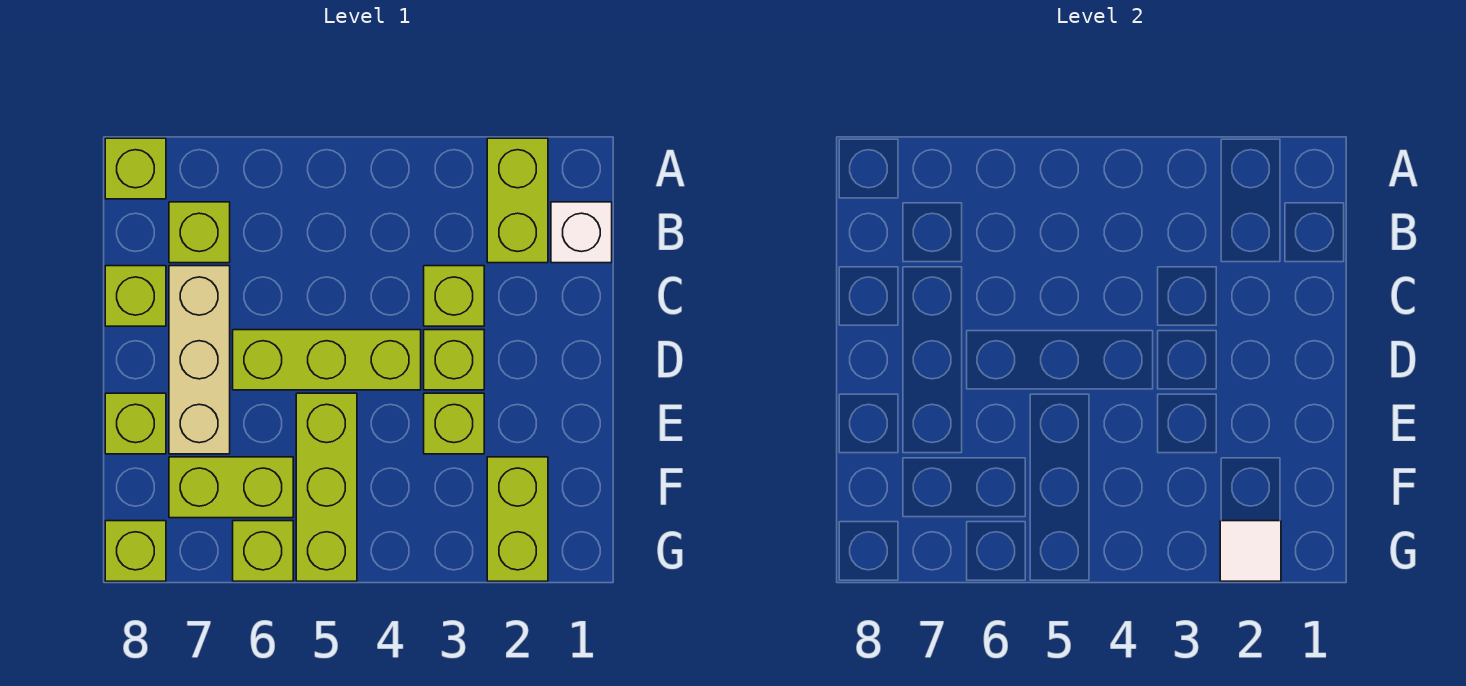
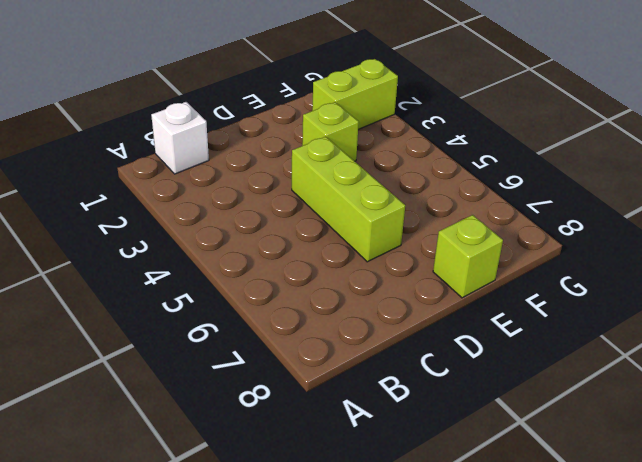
none -> lime brick A2:B2 level 1
none -> lime brick A8 level 1
none -> lime brick B7 level 1

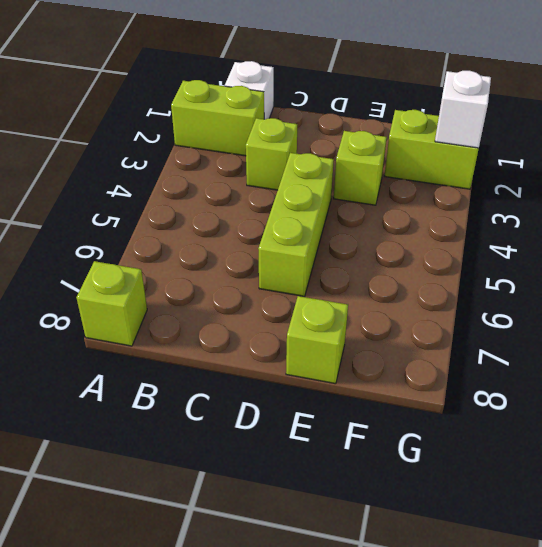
white brick G2 level 2 -> white tile G2 level 2
none -> lime brick B7 level 1
none -> tan brick C7:E7 level 1
none -> lime brick C8 level 1

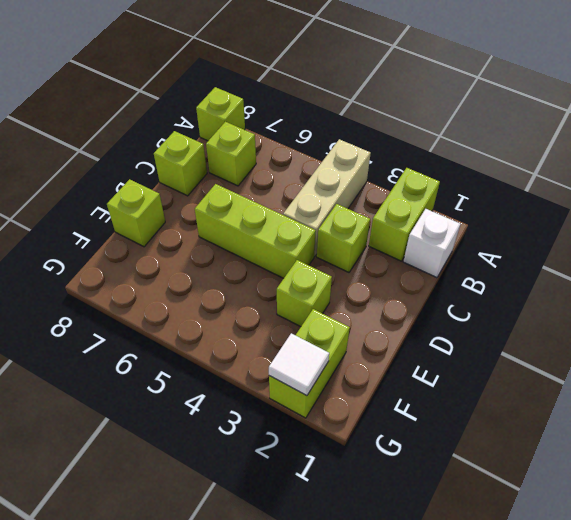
tan brick A4:C4 level 1 -> tan brick C7:E7 level 1
none -> lime brick D3 level 1
none -> lime brick E5:G5 level 1
none -> lime brick F6:F7 level 1

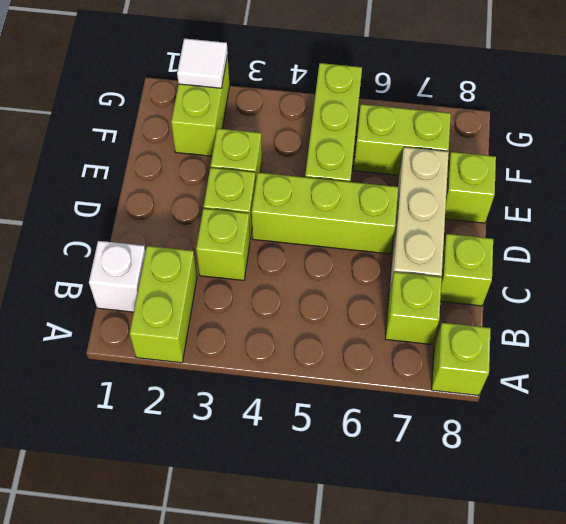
none -> lime brick G6 level 1
none -> lime brick G8 level 1

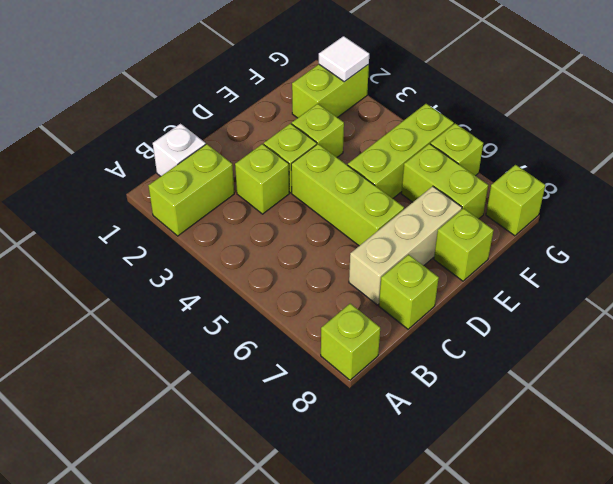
none -> lime brick B7 level 1

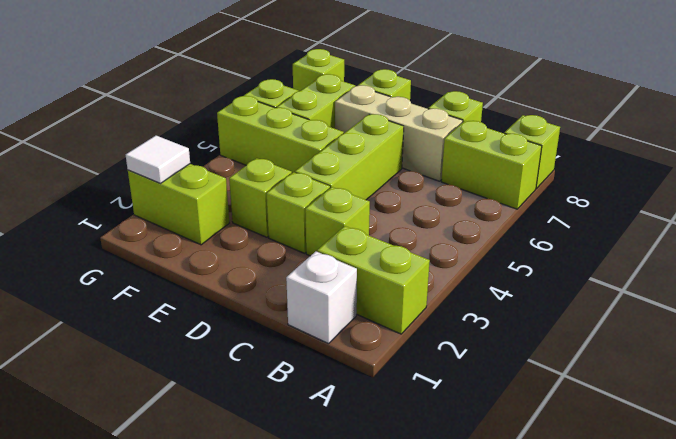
lime brick A7:B7 level 1 -> lime brick B7 level 1

